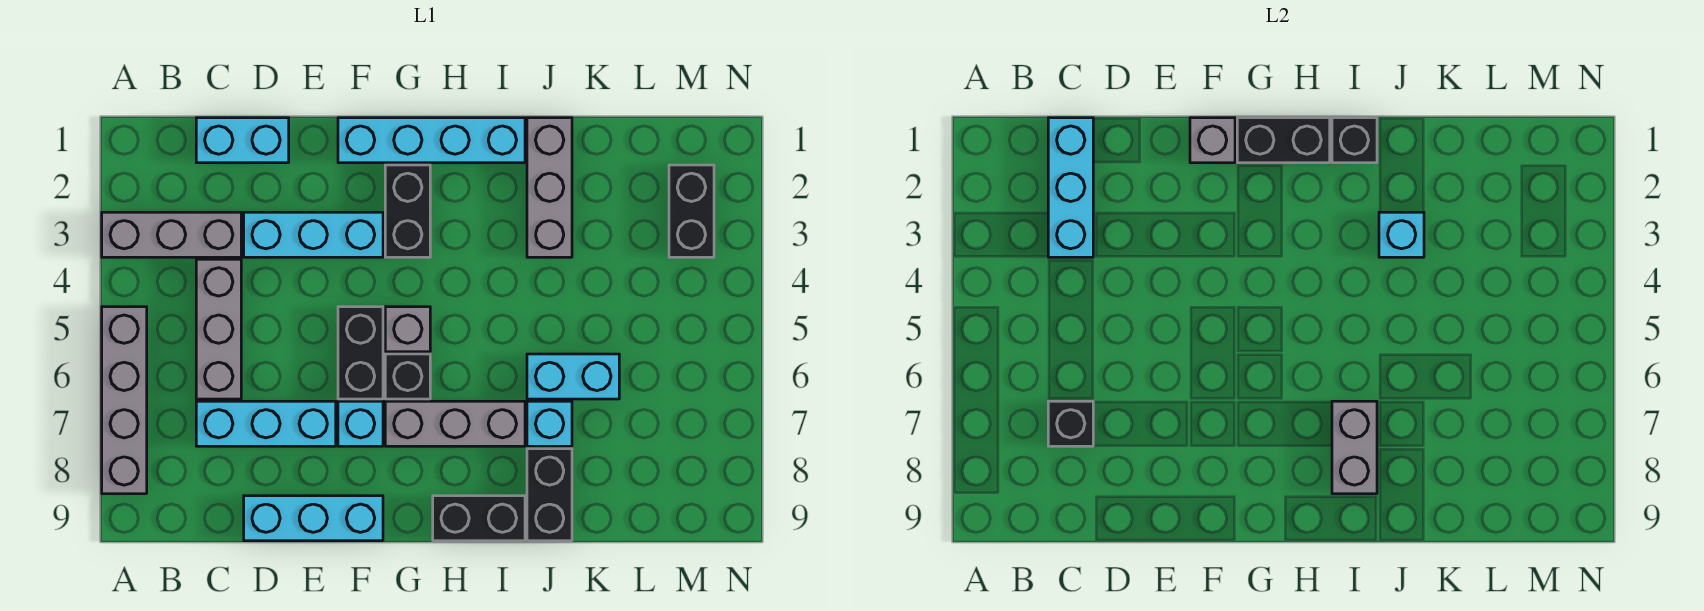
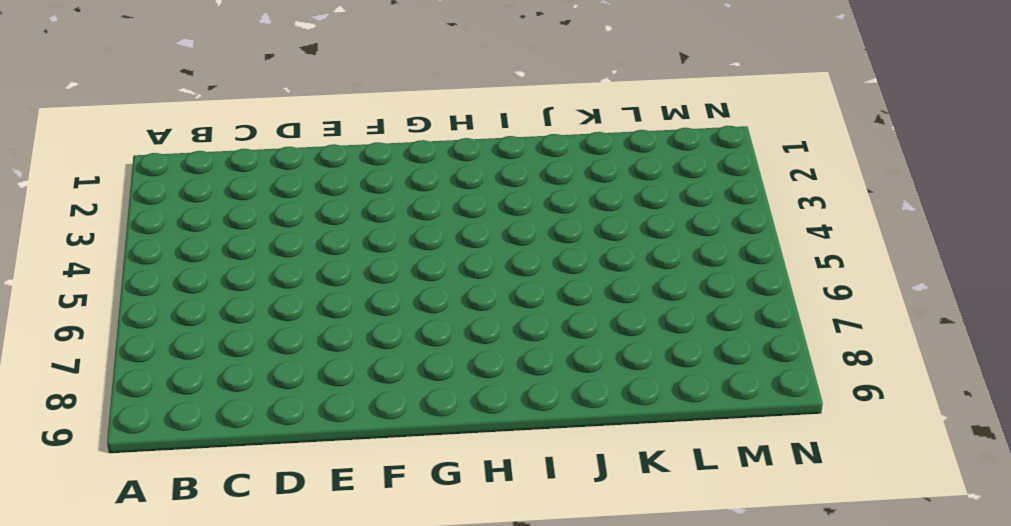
none -> grey brick A3:C3 level 1
none -> grey brick A5:A8 level 1
none -> cyan brick C1:D1 level 1

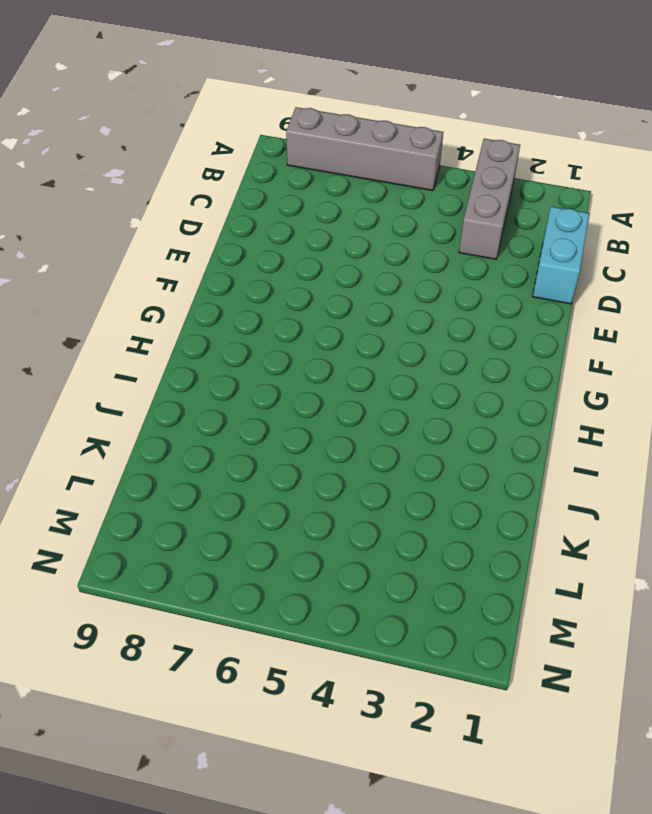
none -> grey brick C4:C6 level 1
none -> cyan brick C7:E7 level 1
none -> cyan brick D3:F3 level 1

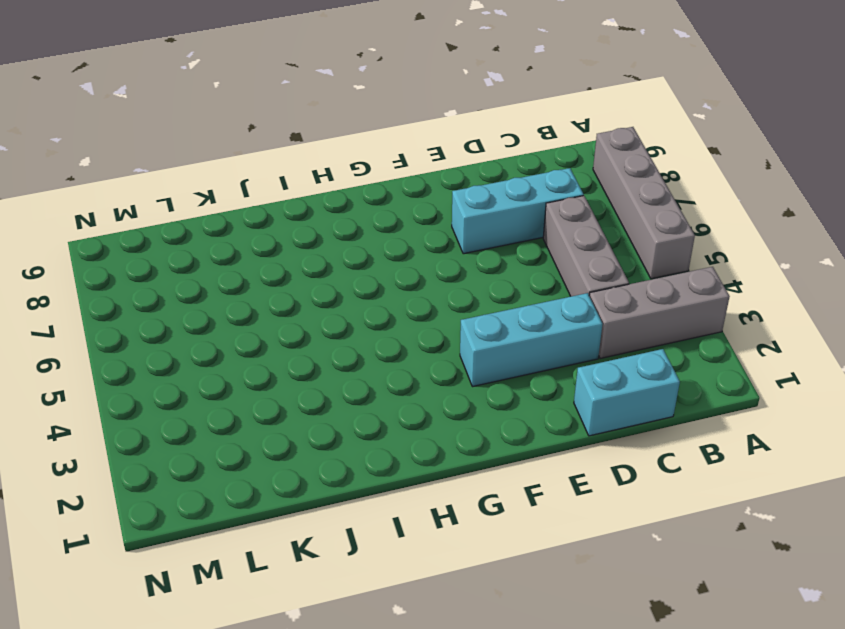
none -> cyan brick D9:F9 level 1
none -> cyan brick F1:I1 level 1
none -> black brick F5:F6 level 1

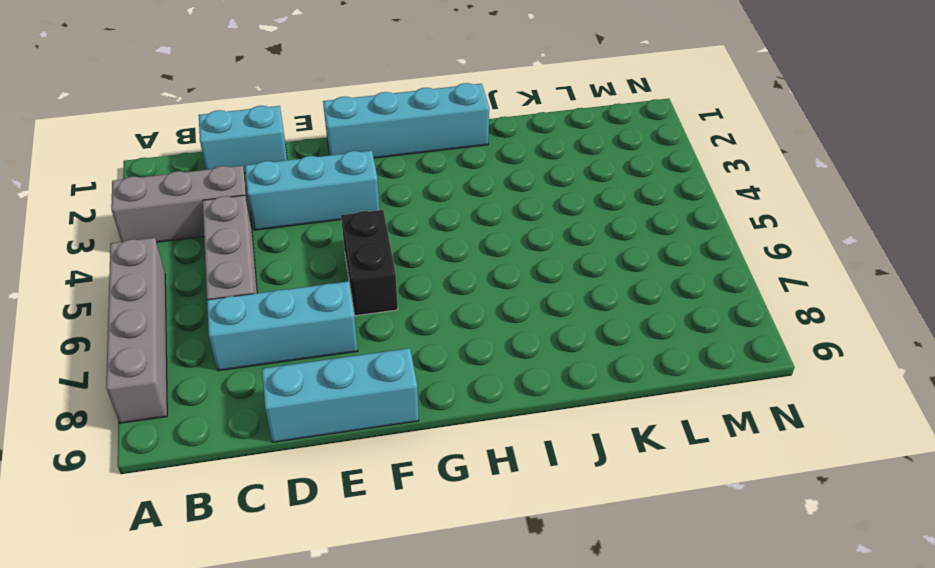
none -> cyan brick F7 level 1
none -> black brick G2:G3 level 1
none -> grey brick G5 level 1

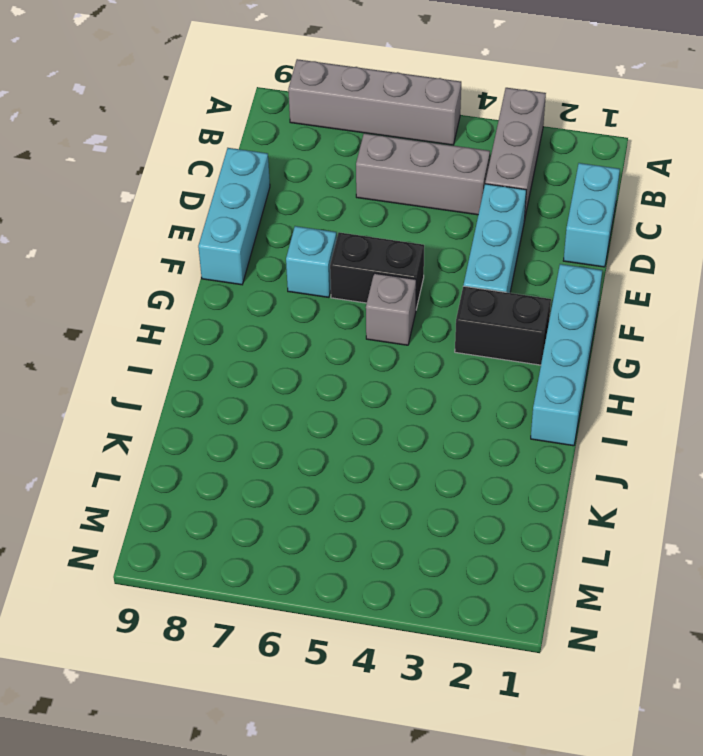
none -> cyan brick C7:E7 level 1
none -> black brick G6 level 1
none -> grey brick G7:I7 level 1

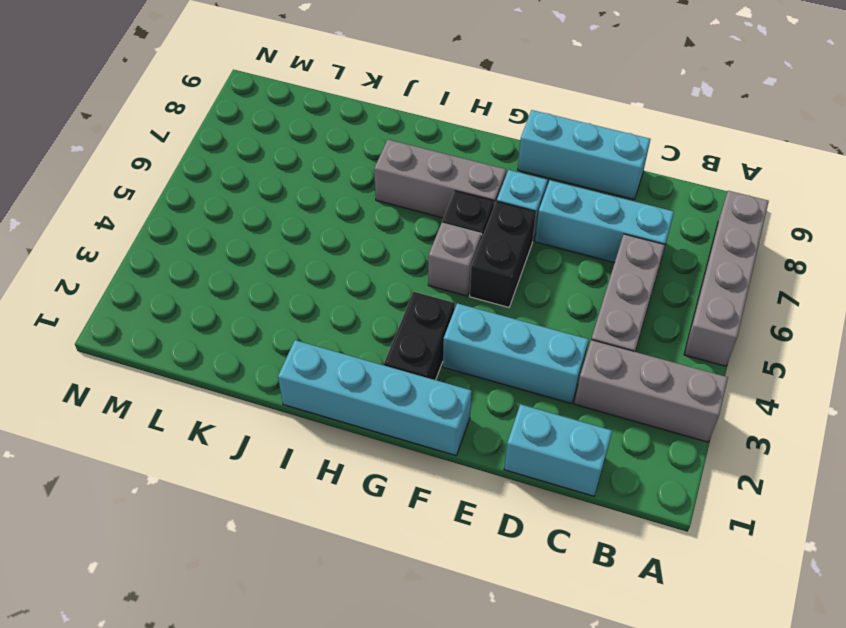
none -> black brick H9:I9 level 1
none -> grey brick J1:J3 level 1
none -> cyan brick J6:K6 level 1

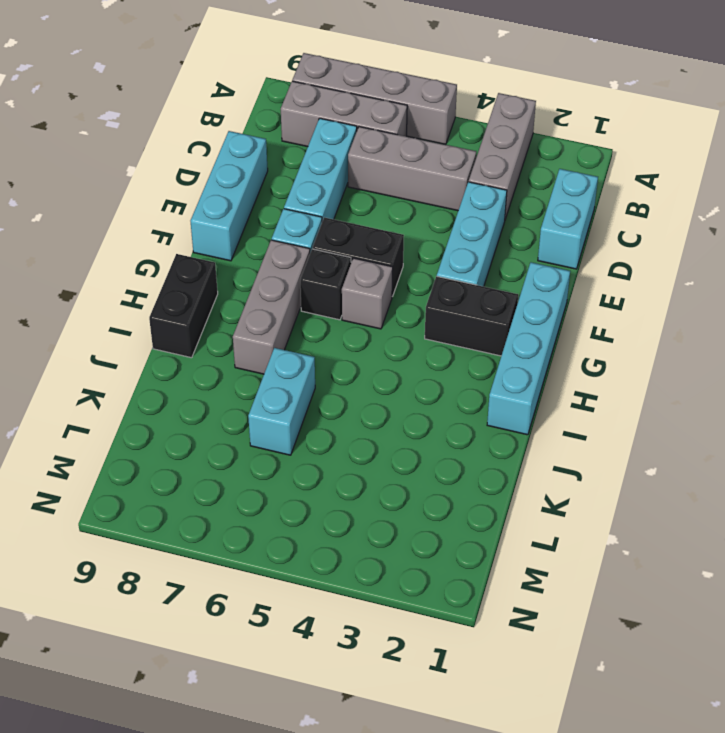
grey brick B6:B8 level 1 -> grey brick J1:J3 level 1
none -> cyan brick J7 level 1
none -> black brick J8:J9 level 1
none -> black brick M2:M3 level 1

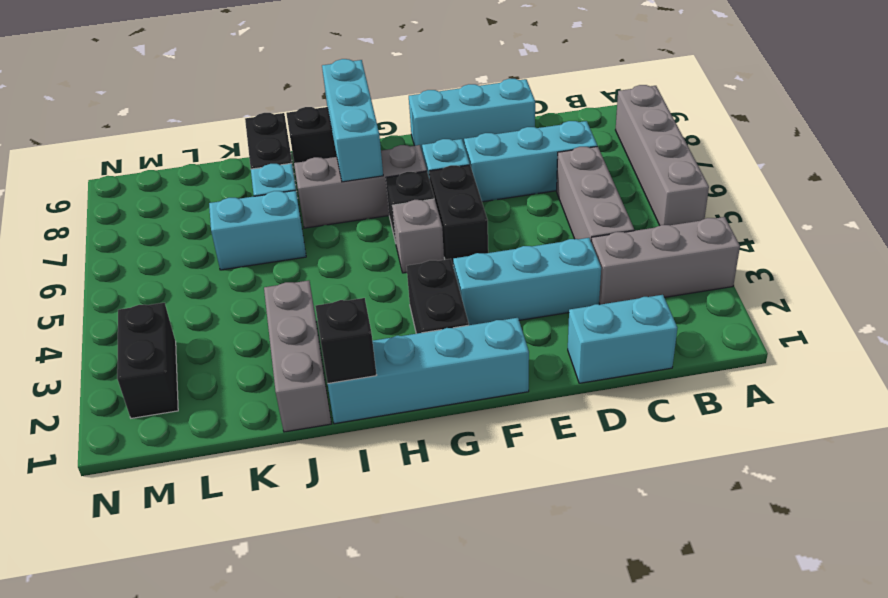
cyan brick H7:H9 level 2 -> cyan brick C1:C3 level 2
none -> black brick C7 level 2
none -> grey brick F1 level 2
none -> black brick G1:H1 level 2

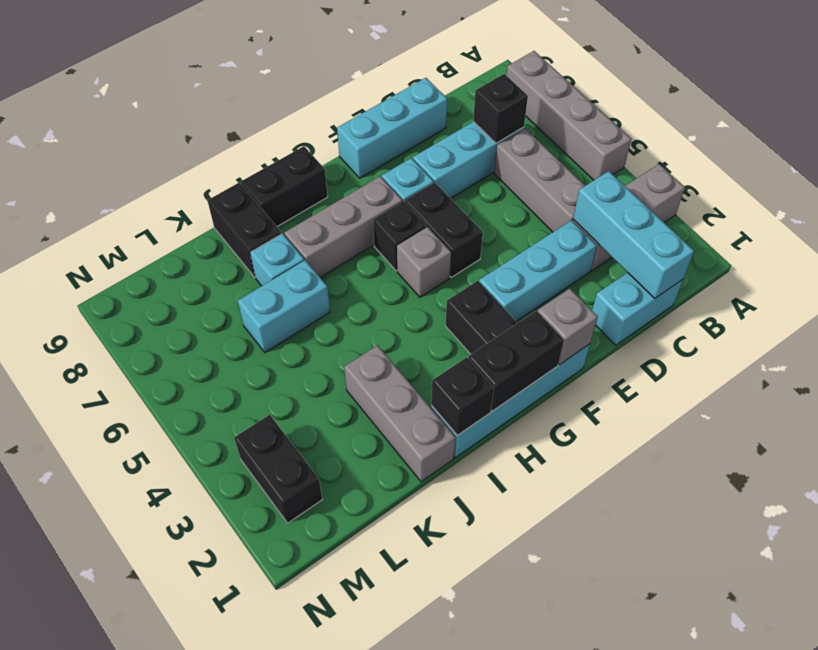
none -> grey brick I7:I8 level 2
none -> cyan brick J3 level 2

